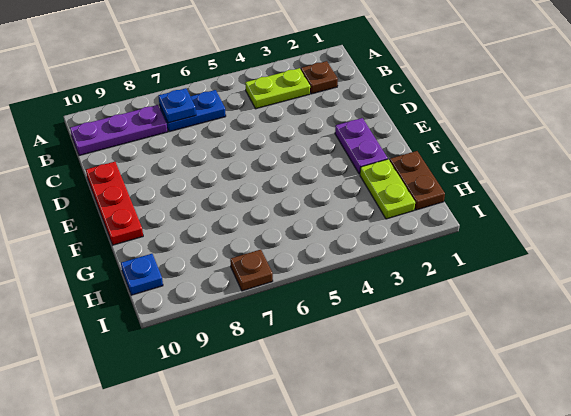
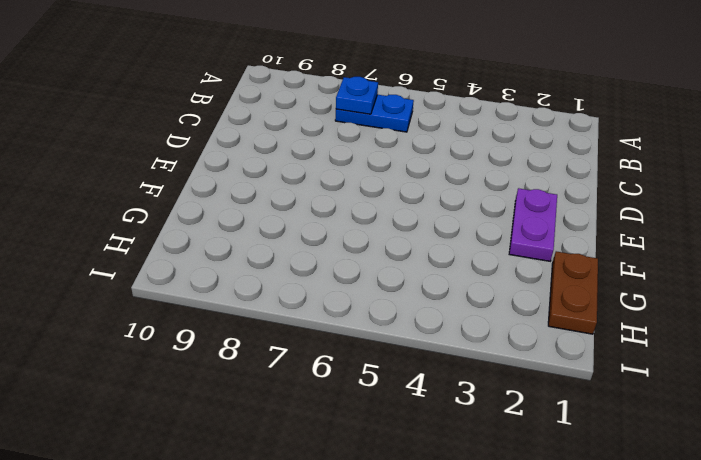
none -> brown plate B2 level 1
none -> lime plate B3:B4 level 1

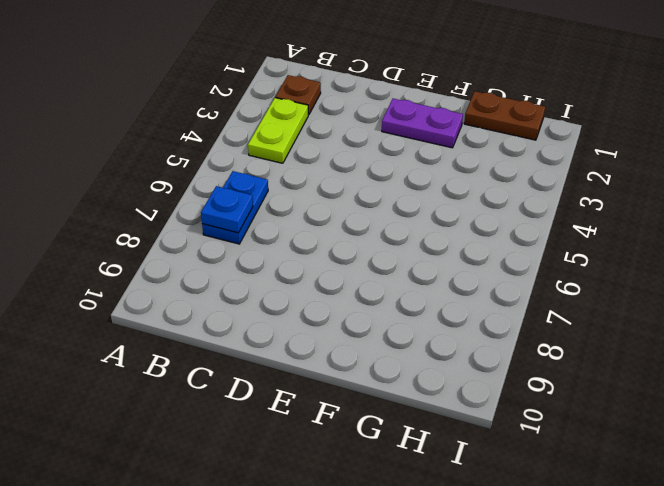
none -> purple plate B8:B10 level 1
none -> red plate D10:F10 level 1

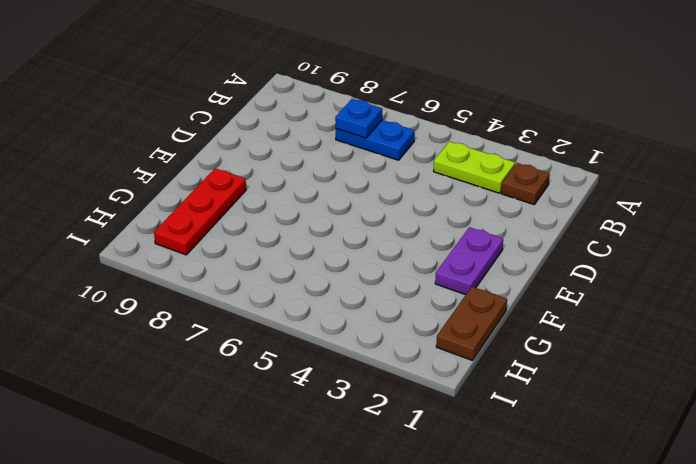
red plate F9:H9 level 1 -> red plate D10:F10 level 1
none -> purple plate B8:B10 level 1
none -> lime plate G2:H2 level 1

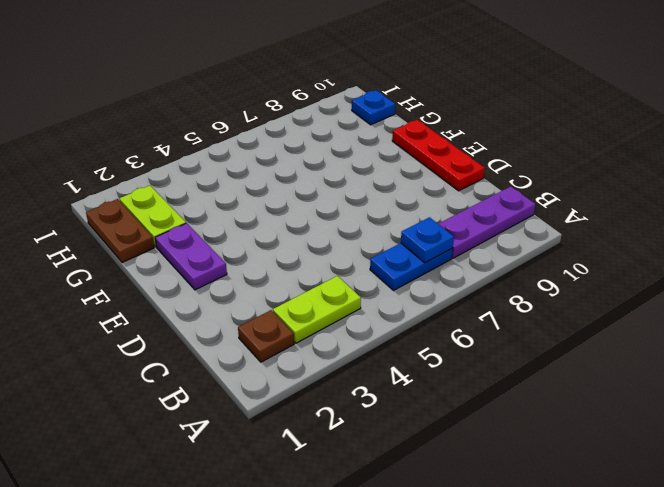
none -> brown plate I7 level 1

